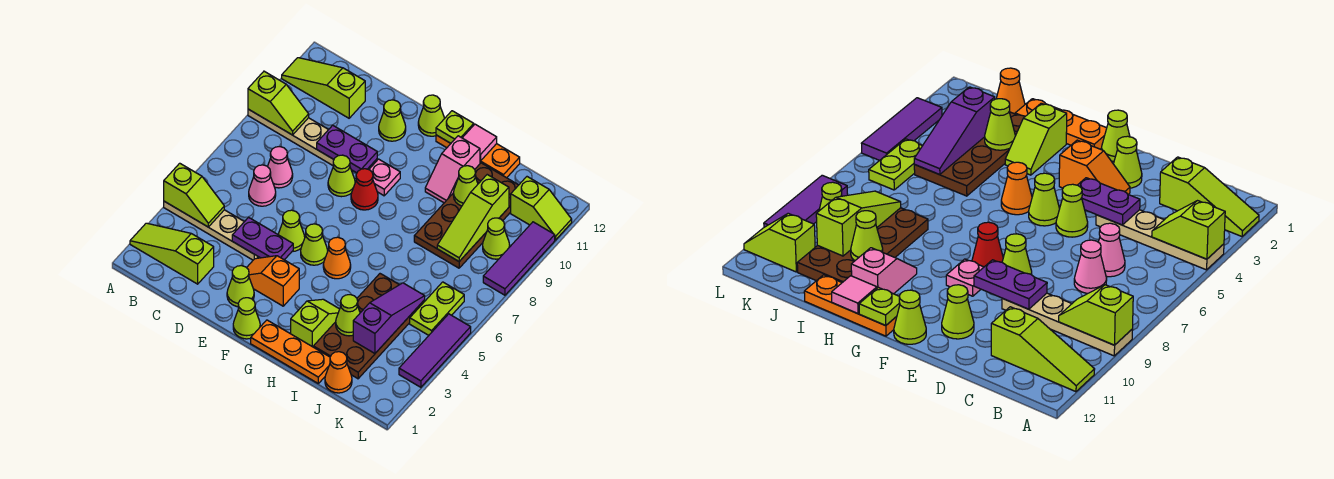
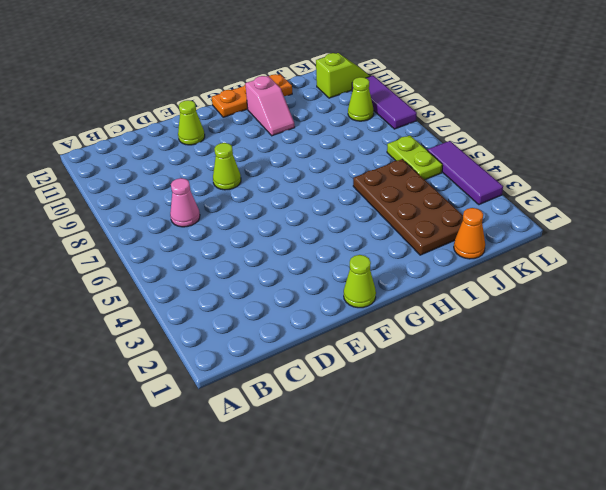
none -> lime slope A2:C2 level 1 top C
none -> tan plate A4:D4 level 1
none -> tan plate A9:D9 level 1
none -> lime slope A11:C11 level 1 top C

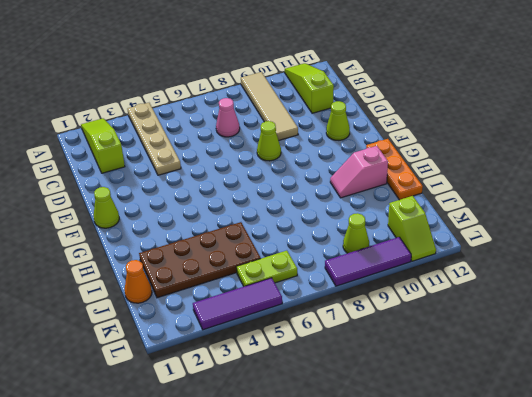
tan tile A9:D9 level 1 -> tan plate A9:D9 level 1
none -> pink cone C6 level 1
none -> lime cone E2 level 1
none -> orange slope E3:F3 level 1 top F
none -> lime cone E5 level 1

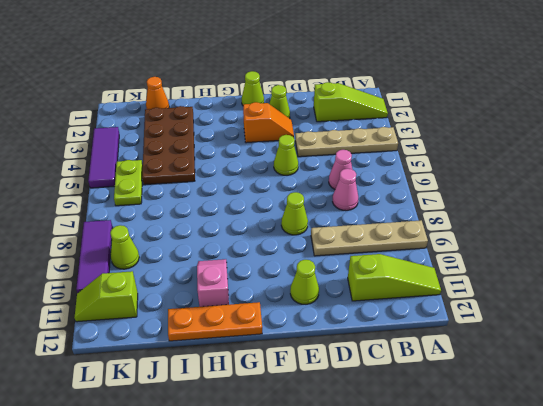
none -> lime cone F5 level 1
none -> red cone F8 level 1
none -> pink plate F9 level 1
none -> lime cone F12 level 1

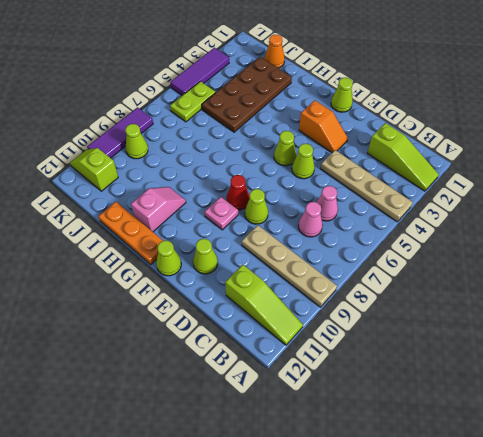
none -> lime cone E2 level 1
none -> orange plate G1:I1 level 1
none -> orange cone G5 level 1
none -> lime slope H2:H3 level 1 top 2

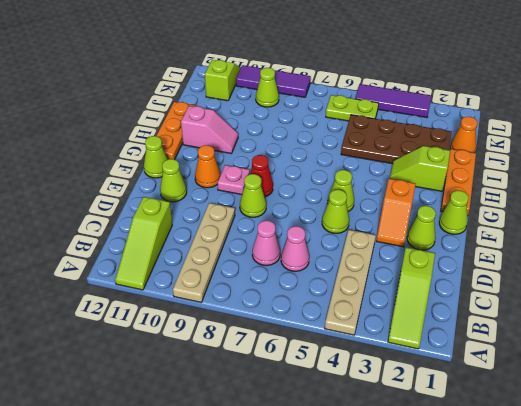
orange cone F10 level 1 -> orange cone G5 level 1
none -> brown plate I8:J11 level 1
none -> lime slope A4:B4 level 2 top A
none -> lime slope A9:B9 level 2 top A
none -> purple plate D4:E4 level 2

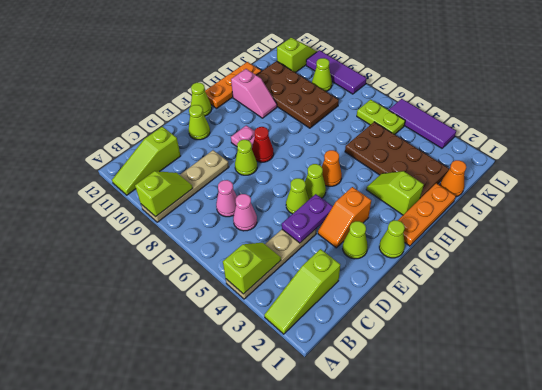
none -> purple plate D9:E9 level 2
none -> lime plate G12 level 2
none -> pink tile H12 level 2
none -> lime cone I3 level 2

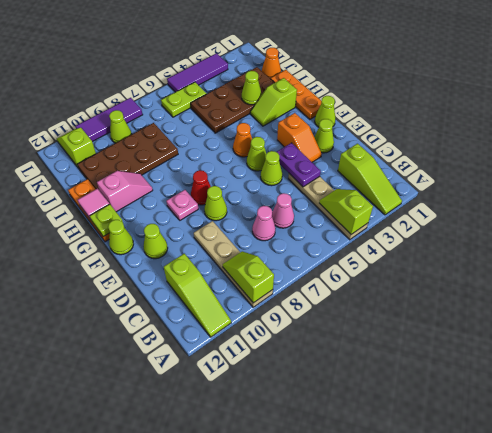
none -> purple plate D9:E9 level 2
none -> lime cone I10 level 2
none -> purple slope J3:J5 level 2 top 3
none -> lime slope J8:J10 level 2 top 10

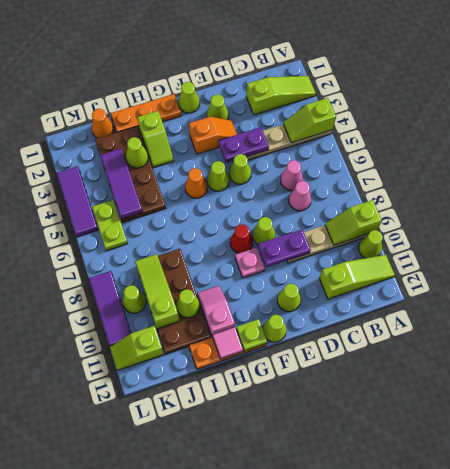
lime cone A10 level 1 -> none
purple tile J3:J5 level 2 -> purple slope J3:J5 level 2 top 3

